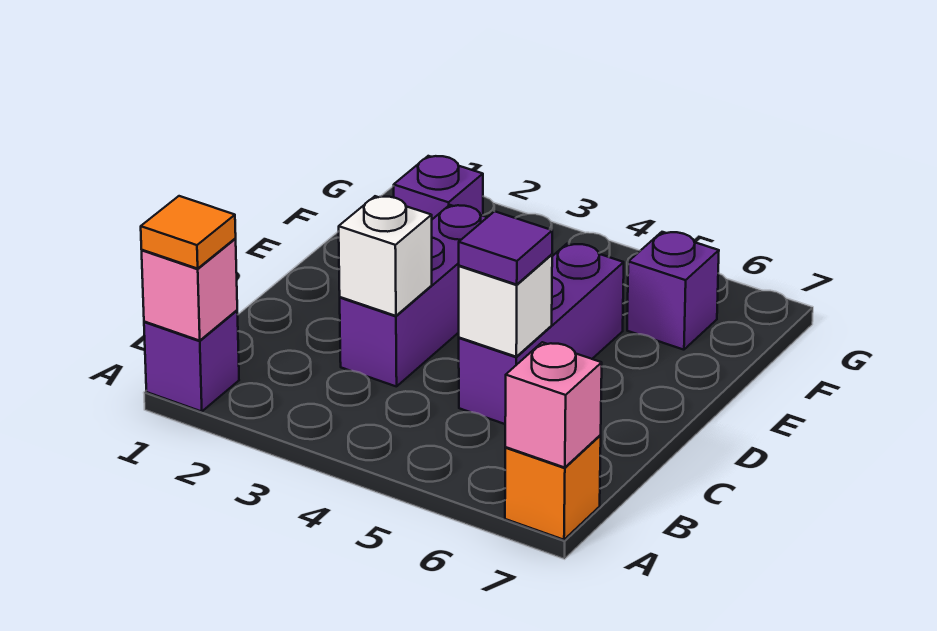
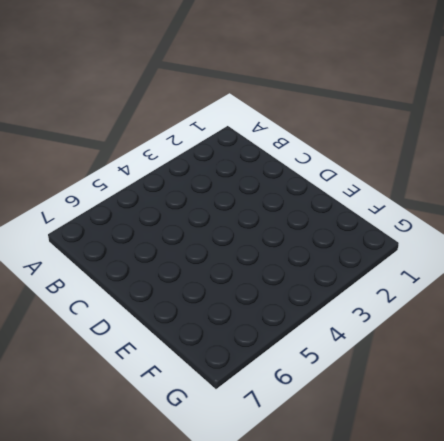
none -> purple brick A1 level 1
none -> orange brick A7 level 1
none -> purple brick C3:E3 level 1

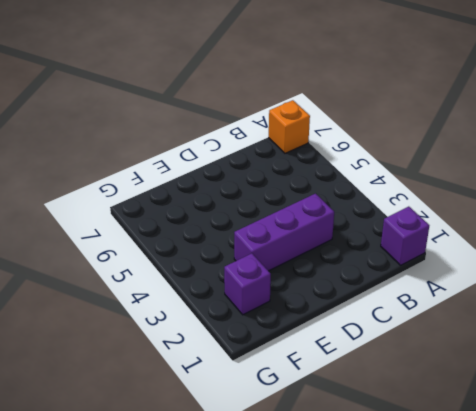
none -> purple brick C5:E5 level 1
none -> purple brick F6 level 1
none -> pink brick A1 level 2

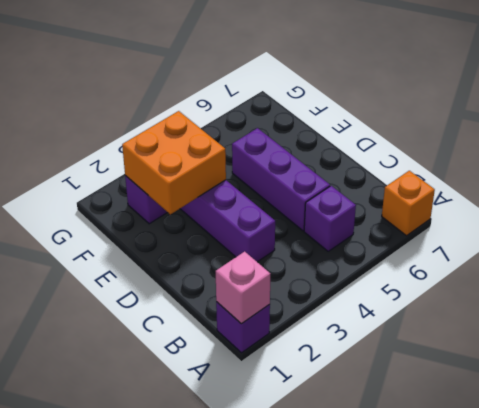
purple brick B5 level 1 -> purple brick F6 level 1
orange brick E2:F3 level 2 -> none
none -> pink brick A7 level 2
none -> white brick C3 level 2
none -> white brick C5 level 2

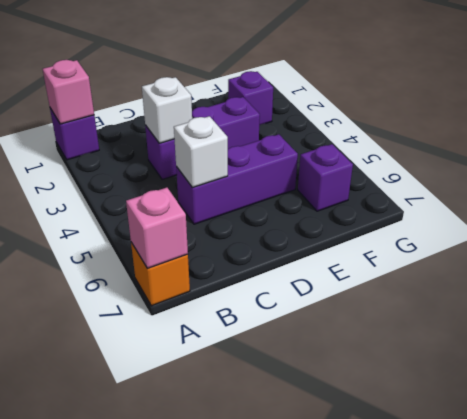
none -> orange tile A1 level 3
none -> purple tile C5 level 3

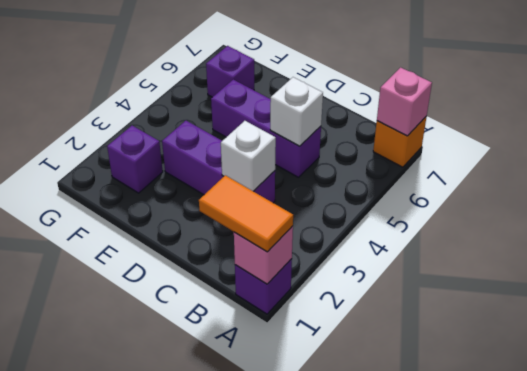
orange tile A1:B1 level 3 -> orange tile A1 level 3
none -> purple tile C5 level 3

